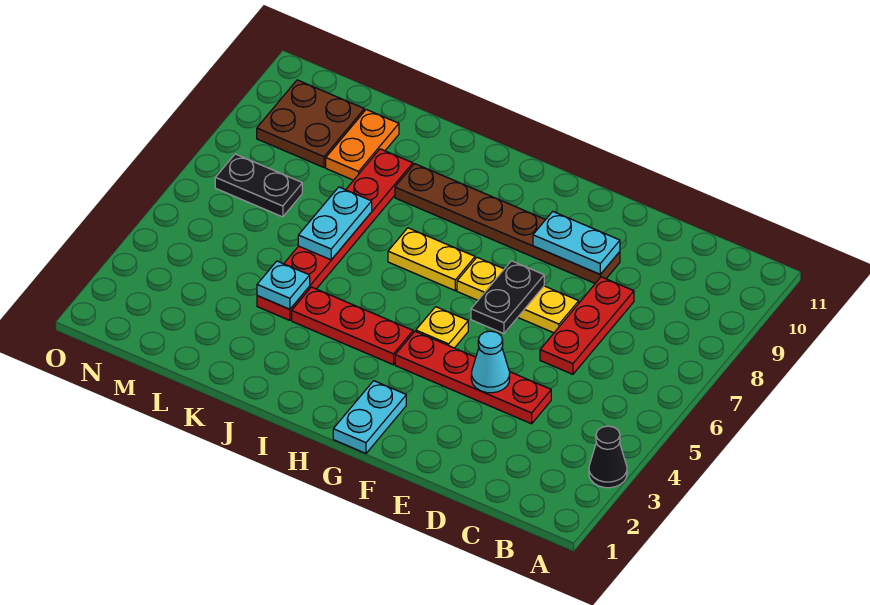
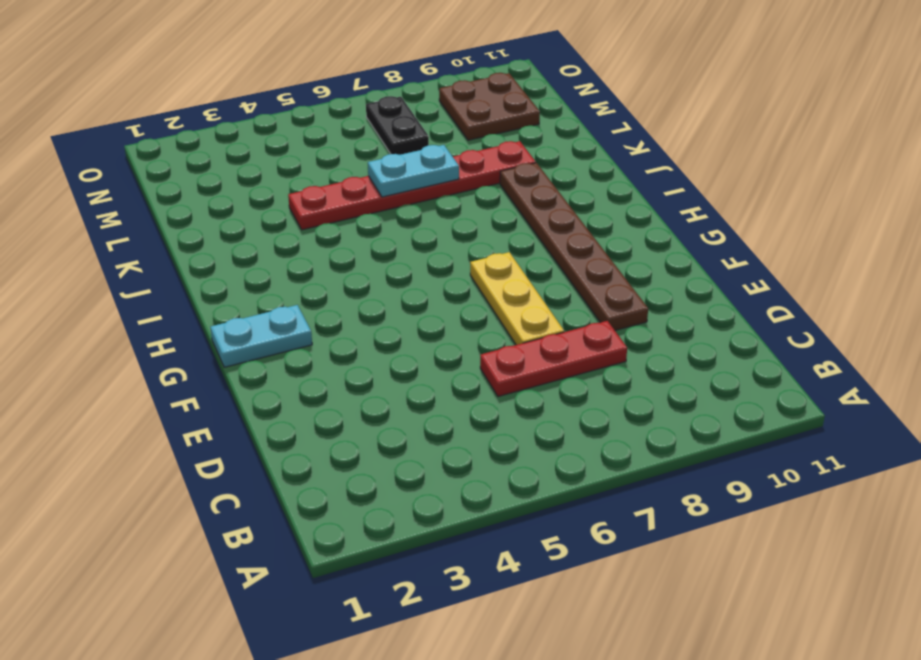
none -> black cone A3 level 1
none -> red plate D4:G4 level 1
none -> yellow plate G5 level 1

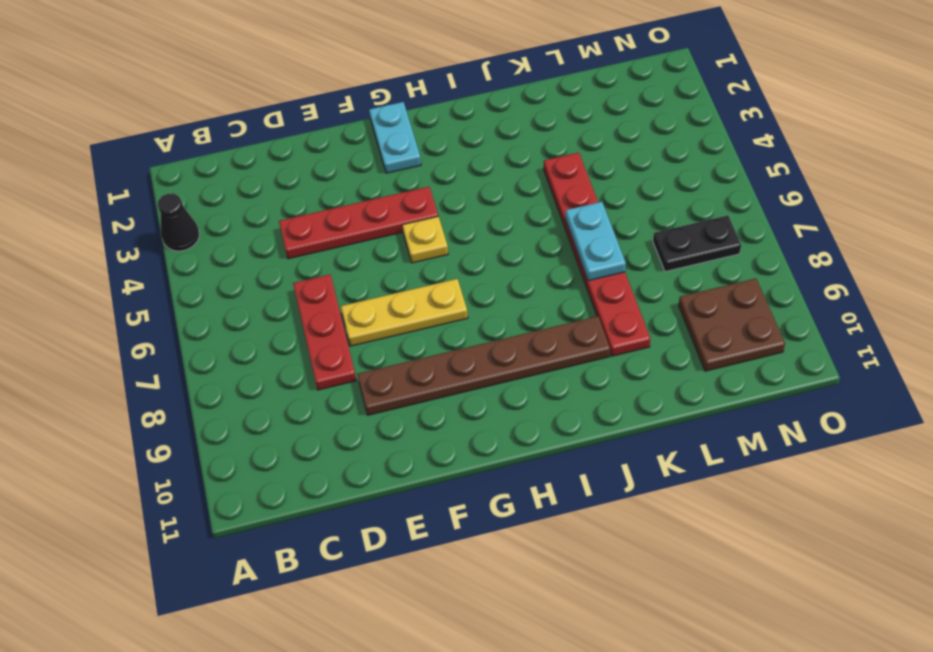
none -> red plate H4:J4 level 1
none -> yellow plate H7:I7 level 1
none -> orange plate L9:L10 level 1

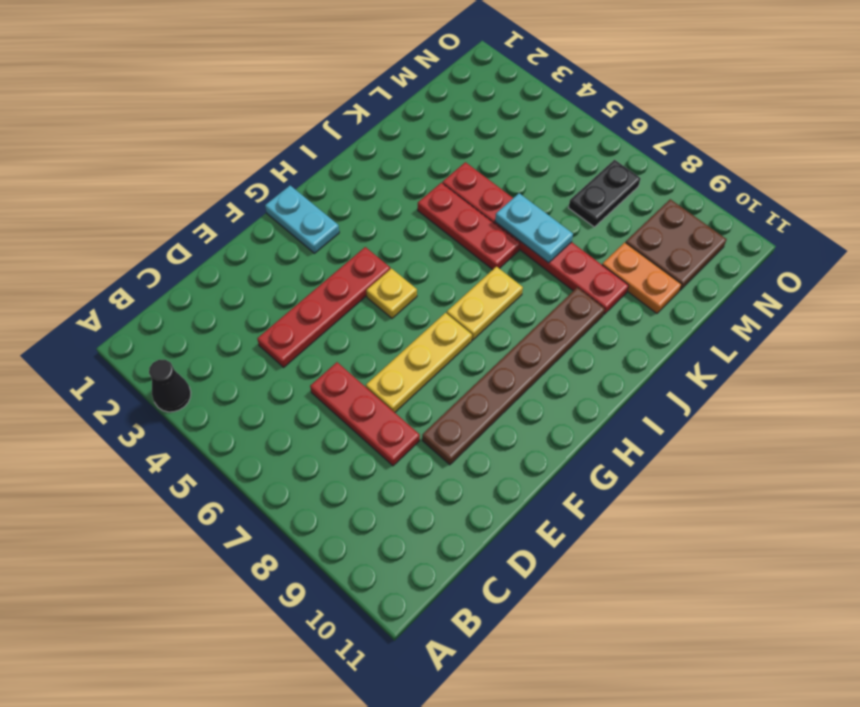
red plate J4:J6 level 1 -> red plate H4:J4 level 1
none -> cyan cone E4 level 2
none -> cyan plate E9:F9 level 2
none -> black plate F6:F7 level 2

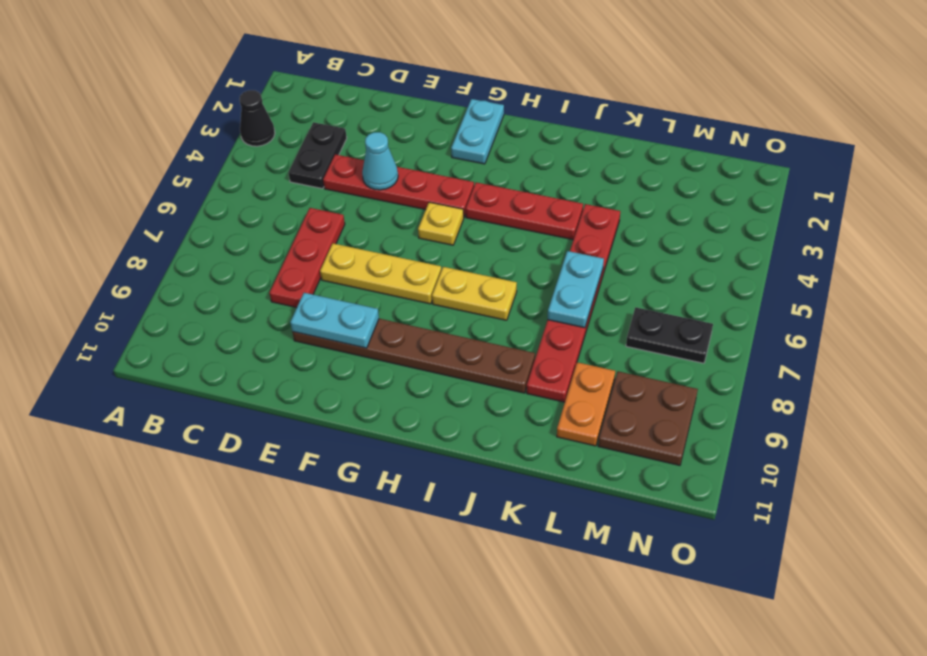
black plate C3:C4 level 1 -> black plate F6:F7 level 2
none -> cyan plate K4 level 2

